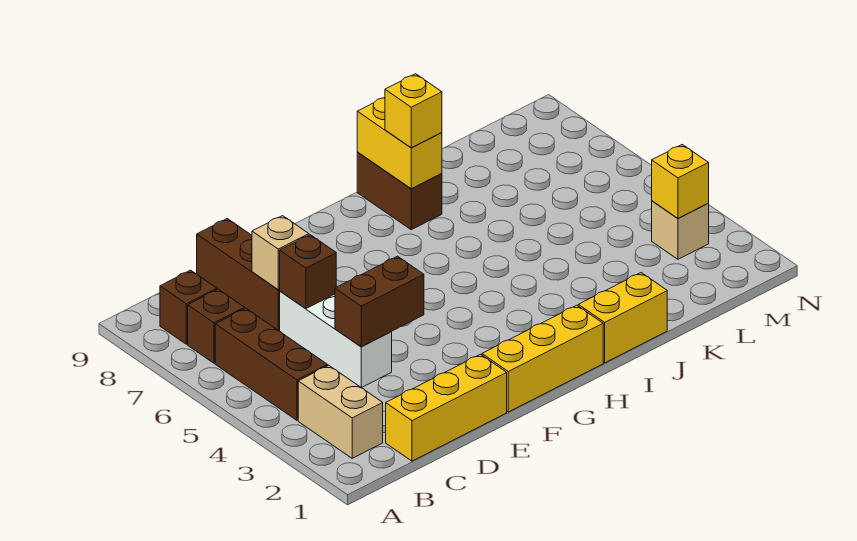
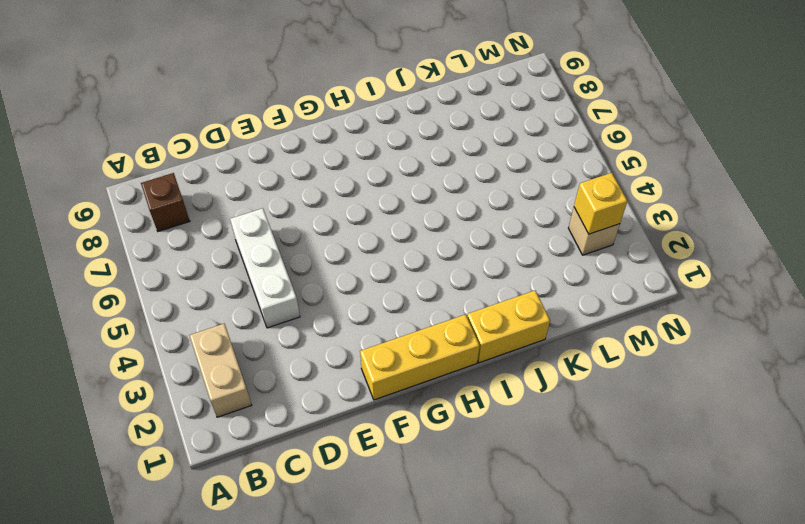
none -> brown brick B4:B6 level 1
none -> brown brick B7 level 1
none -> yellow brick C1:E1 level 1

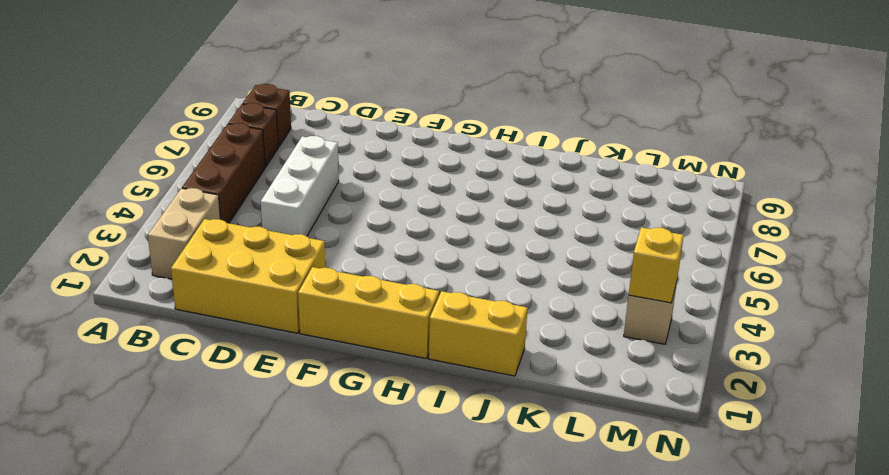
yellow brick C1:E2 level 1 -> yellow brick C1:E1 level 1
none -> brown brick D7:D9 level 1
none -> brown brick I8:I9 level 1
none -> brown brick D4:E4 level 2

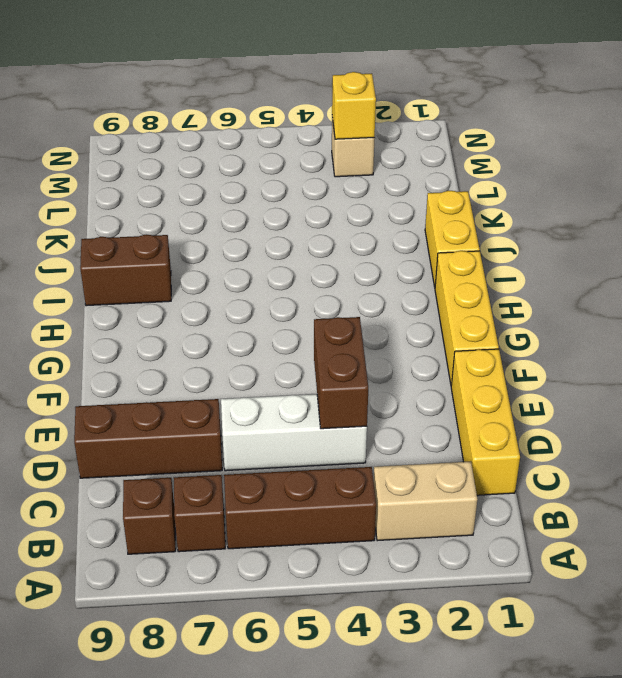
none -> brown brick D6 level 2
none -> tan brick D7 level 2
none -> yellow brick I8:I9 level 2

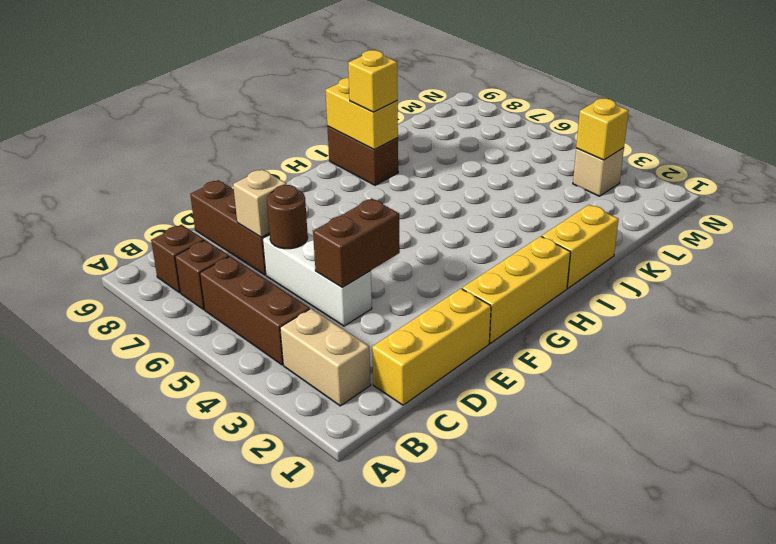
brown round brick D6 level 2 -> brown brick D6 level 2

